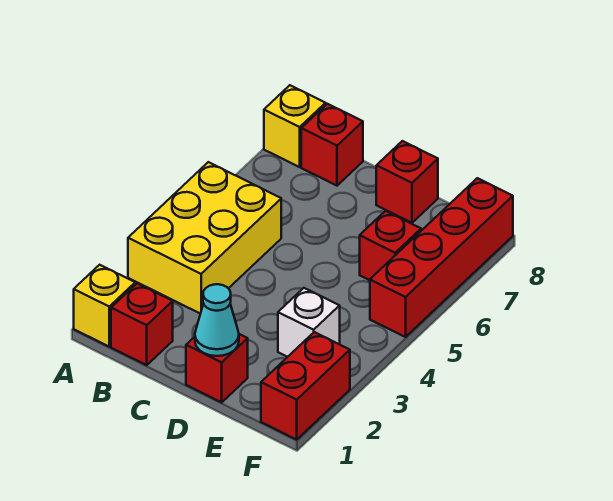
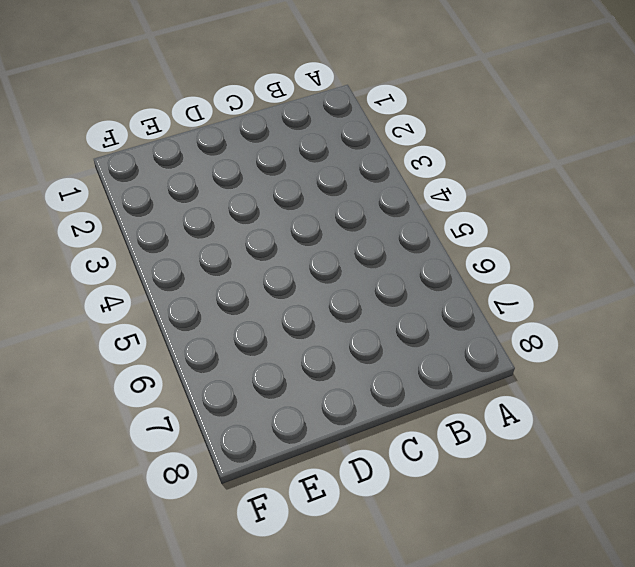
none -> yellow brick A1 level 1
none -> yellow brick A3:B5 level 1
none -> yellow brick A8 level 1

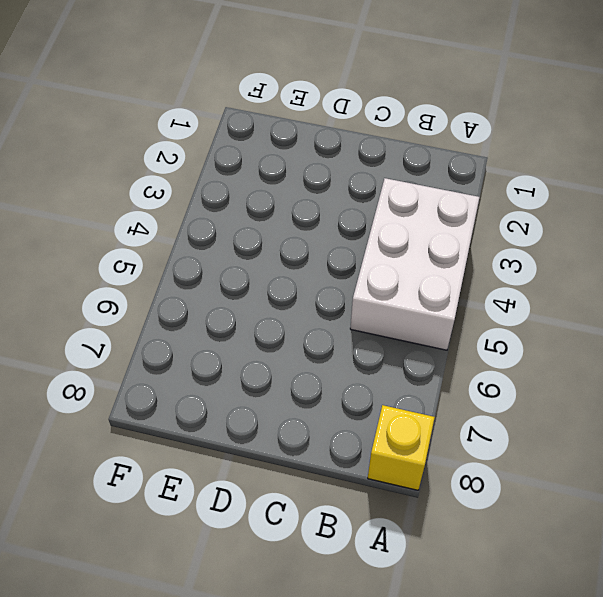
white brick A3:B5 level 1 -> yellow brick A3:B5 level 1
none -> yellow brick A1 level 1
none -> red brick B1 level 1
none -> red brick B8 level 1

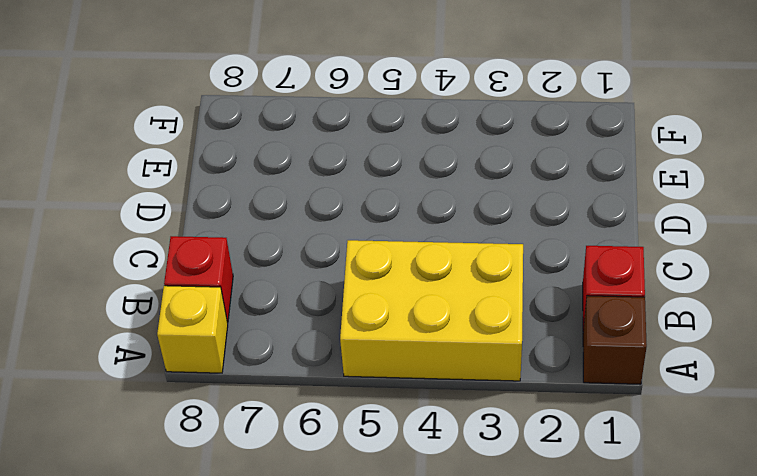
brown brick A1 level 1 -> yellow brick A1 level 1
none -> red brick D1 level 1
none -> red brick D8 level 1
none -> white brick E3 level 1

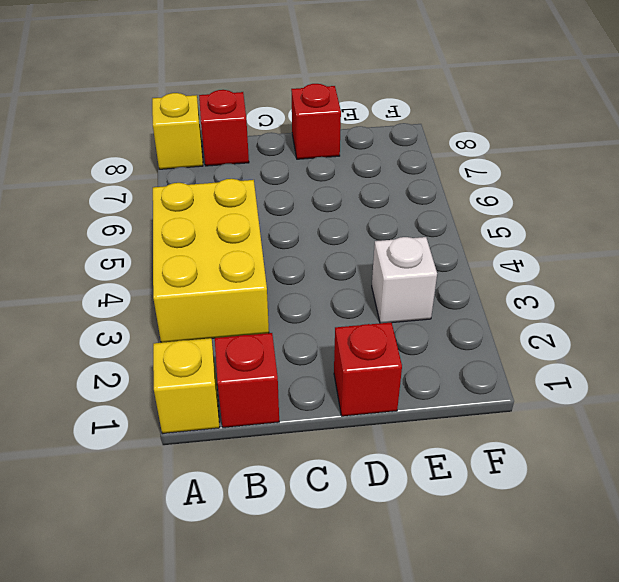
none -> red brick E6 level 1
none -> red brick F1:F2 level 1
none -> red brick F5:F8 level 1

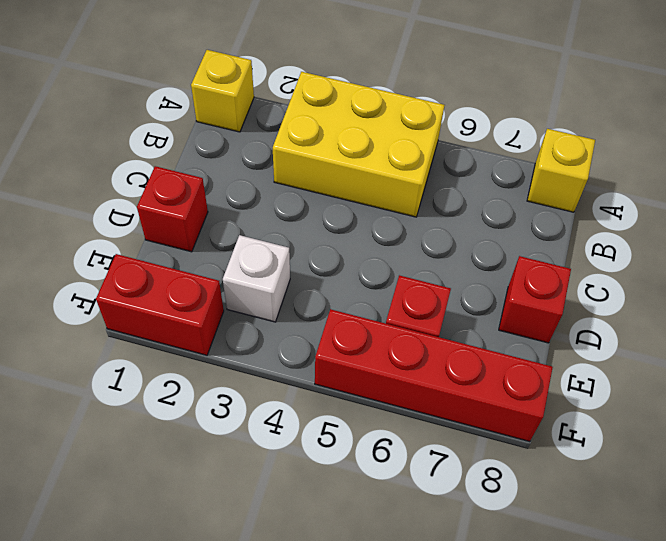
none -> red brick B1 level 1
none -> red brick B8 level 1
none -> cyan cone D1 level 2

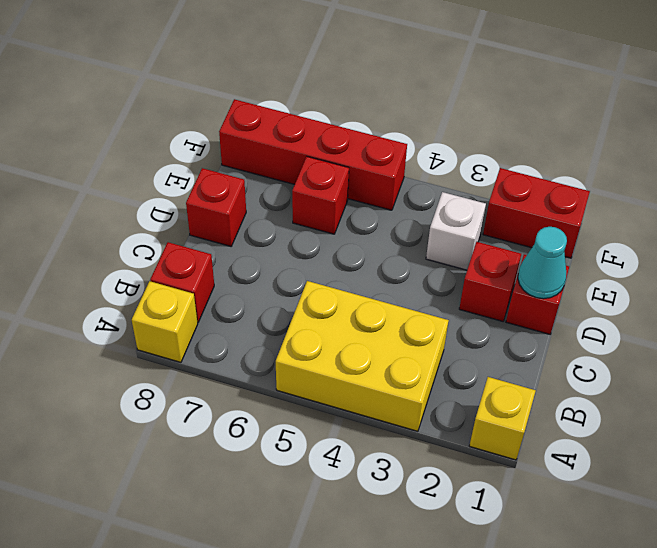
red brick D2 level 1 -> red brick B1 level 1

